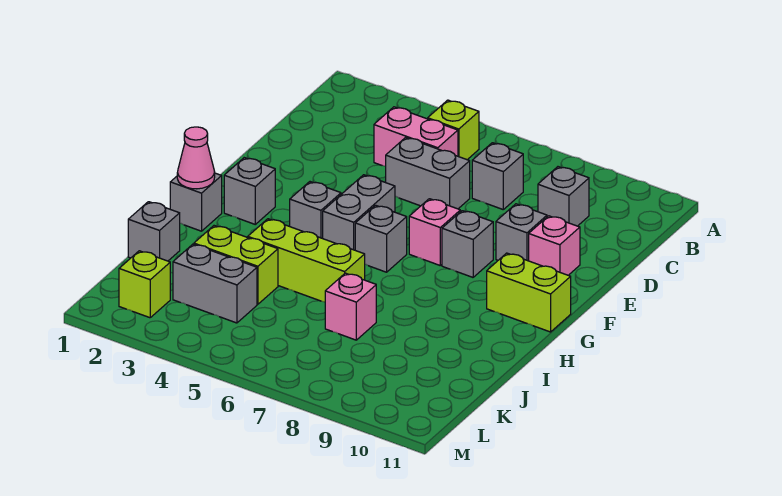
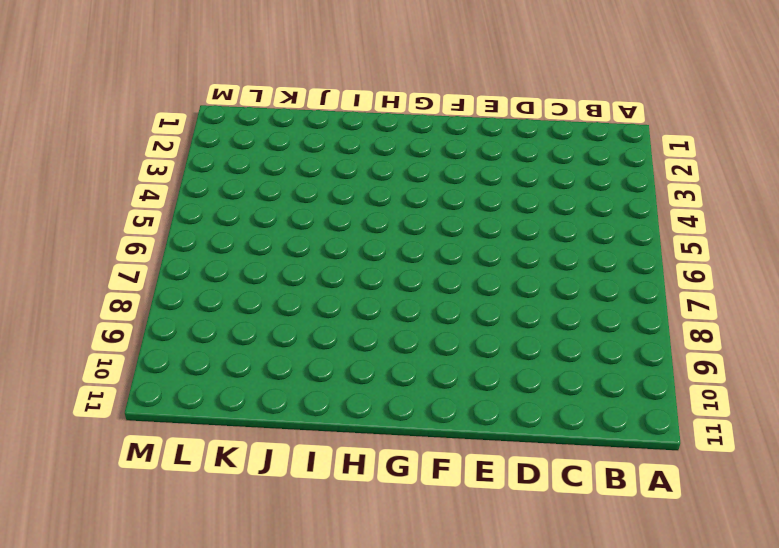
none -> lime brick B5 level 1
none -> pink brick C4:C5 level 1
none -> grey brick C7 level 1

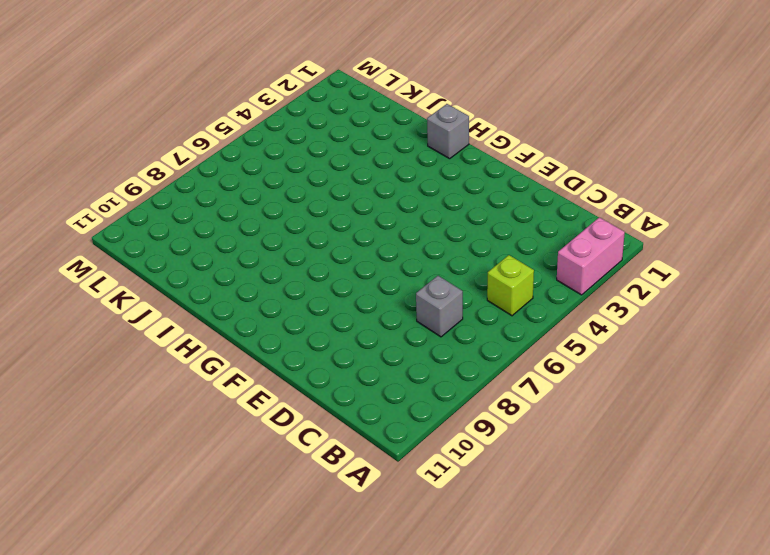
pink brick A2:A3 level 1 -> pink brick C4:C5 level 1
none -> grey brick C9 level 1
none -> grey brick D5:D6 level 1
none -> grey brick E9 level 1

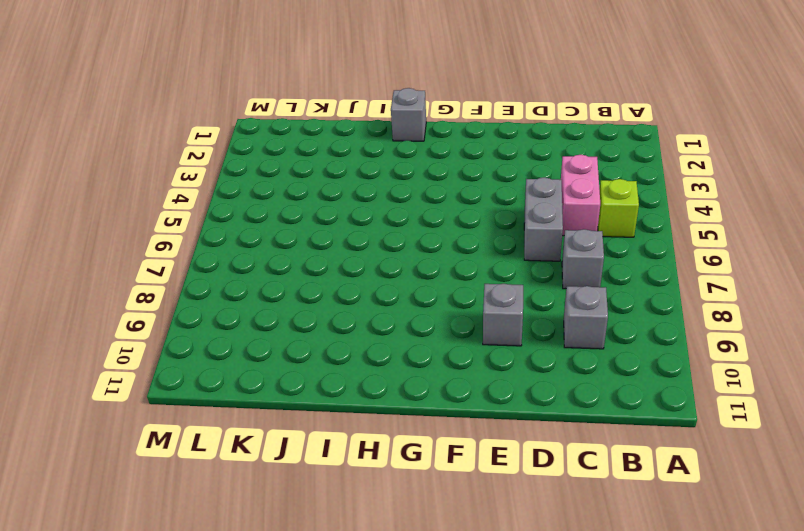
none -> pink brick E10 level 1
none -> grey brick F5:G5 level 1
none -> pink brick F7 level 1

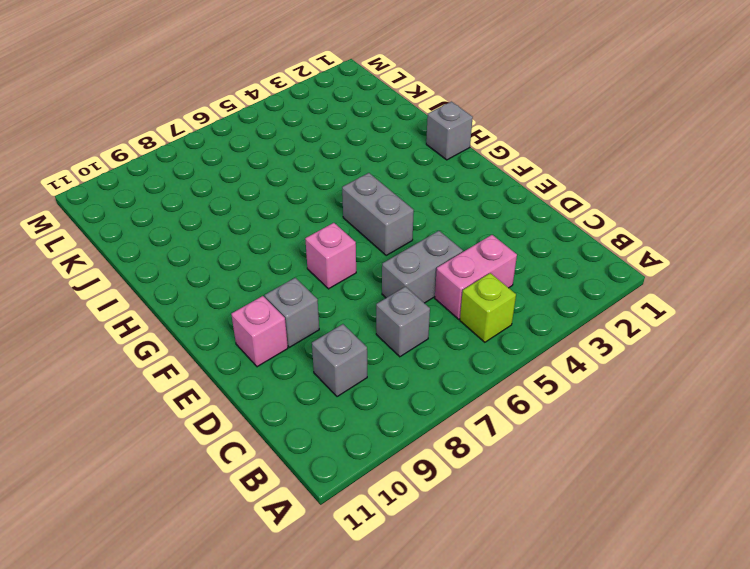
none -> grey brick F8 level 1
none -> grey brick G2 level 1
none -> grey brick G4 level 1

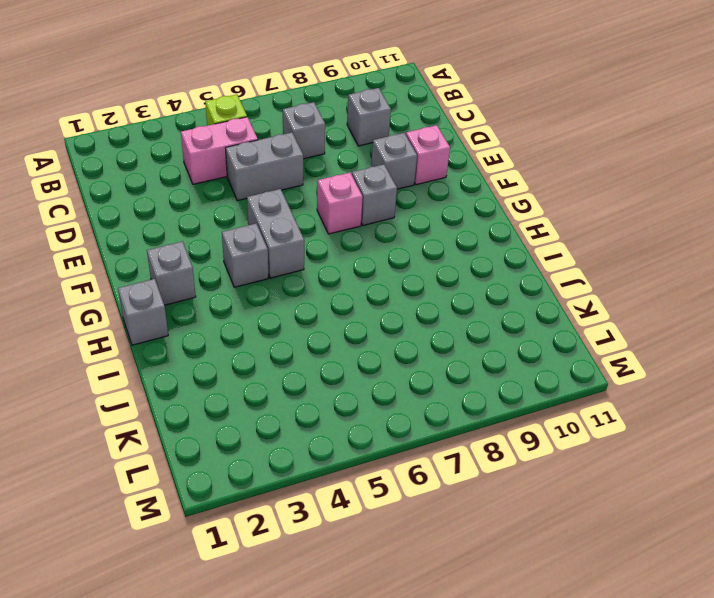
none -> grey brick G6 level 1
none -> lime brick G10:G11 level 1
none -> lime brick I4:I6 level 1

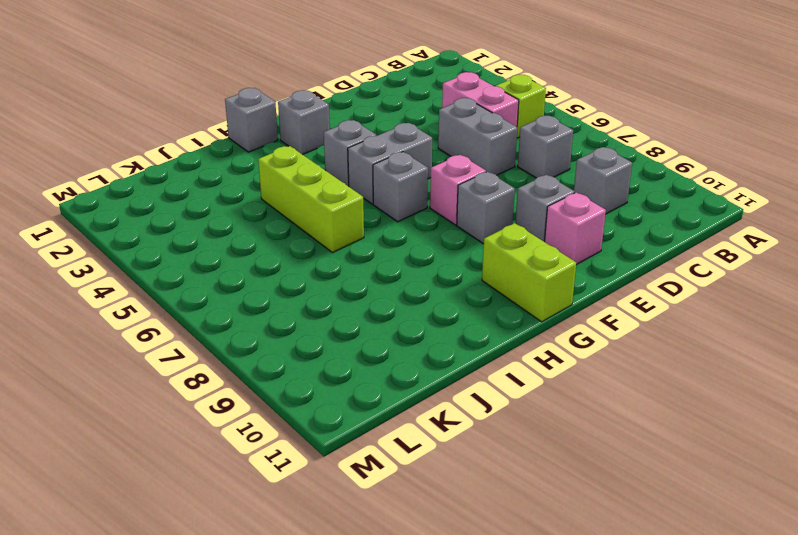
none -> grey brick J1 level 1
none -> lime brick J3:J4 level 1
none -> pink brick J7 level 1

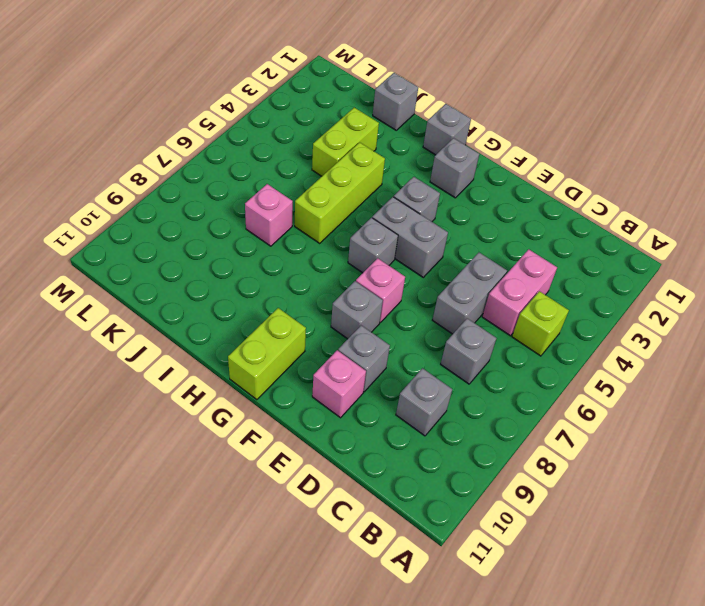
none -> grey brick K3:K4 level 1
none -> lime brick L2 level 1
none -> pink cone H1 level 2

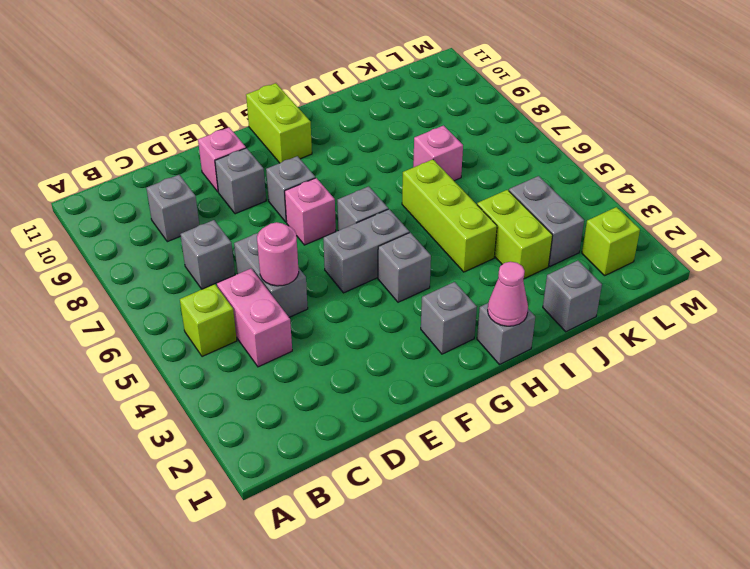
pink round brick D5 level 2 -> none

